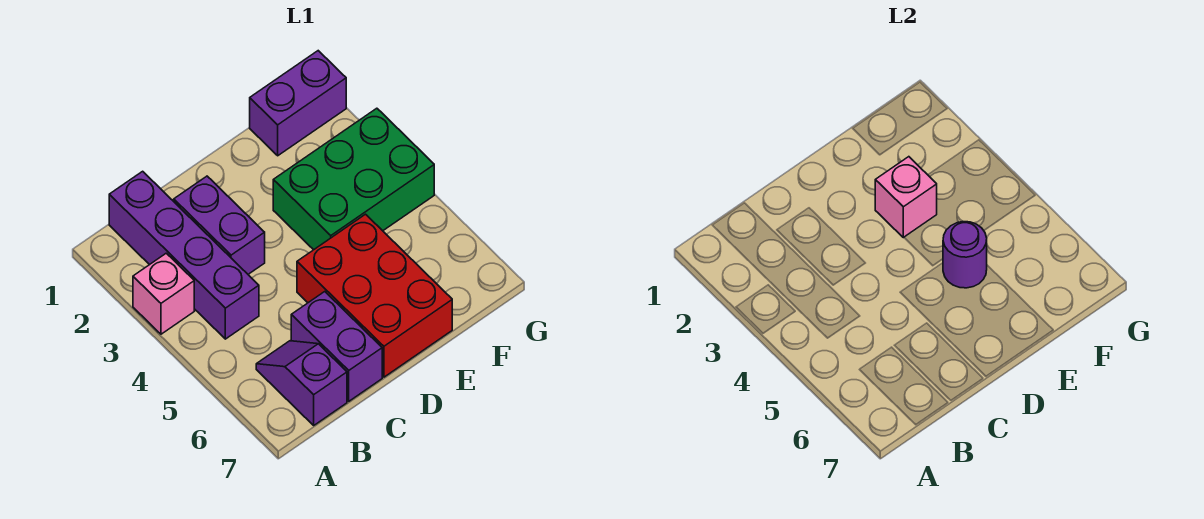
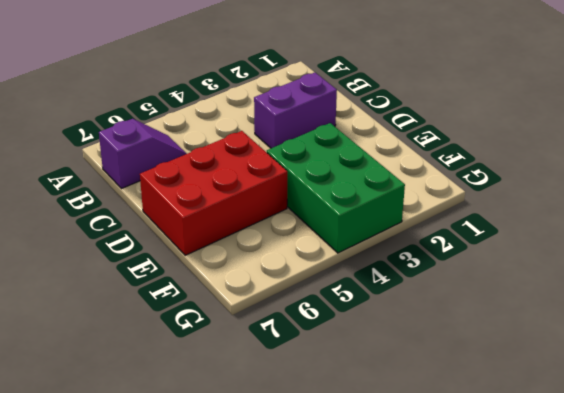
none -> pink brick A3 level 1
none -> purple brick B1:B4 level 1

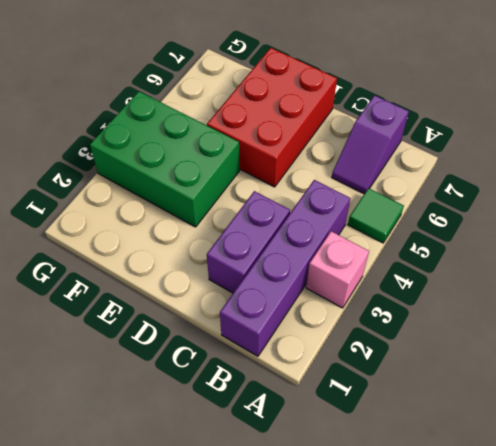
green tile A5 level 1 -> none
none -> purple brick C6:C7 level 1
none -> purple brick F1:G1 level 1

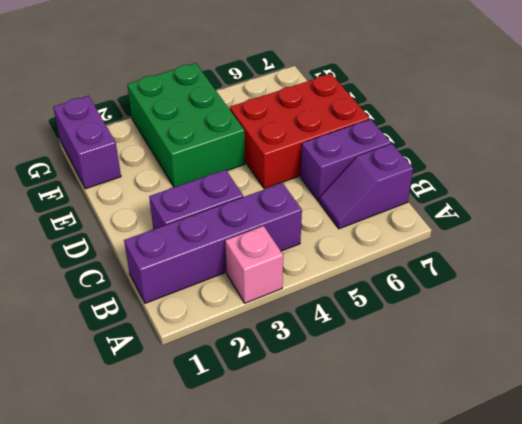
none -> pink brick E3 level 2
none -> purple round brick E5 level 2

